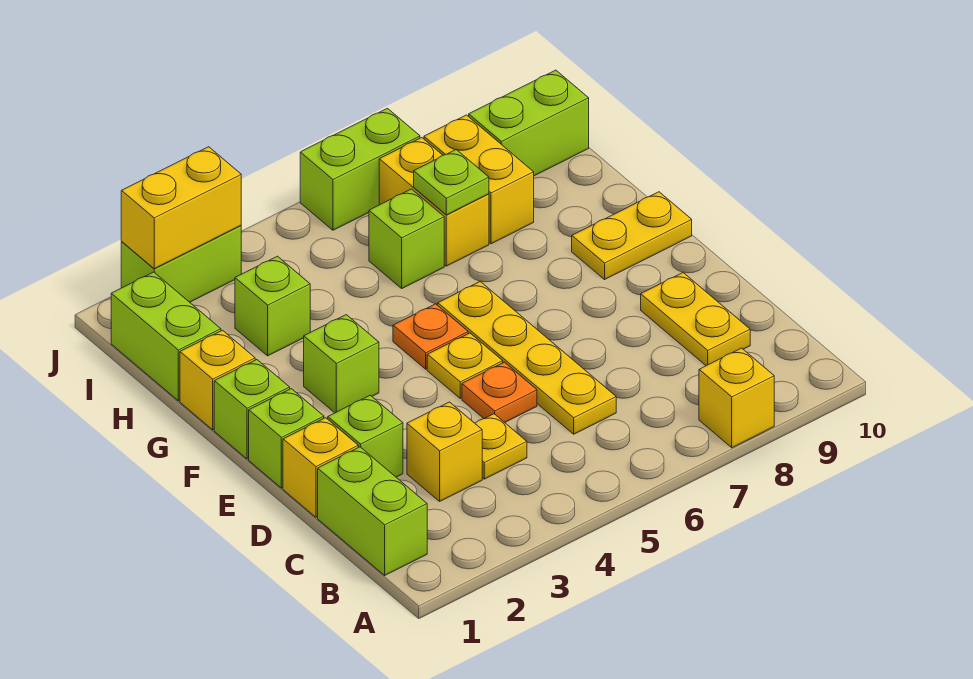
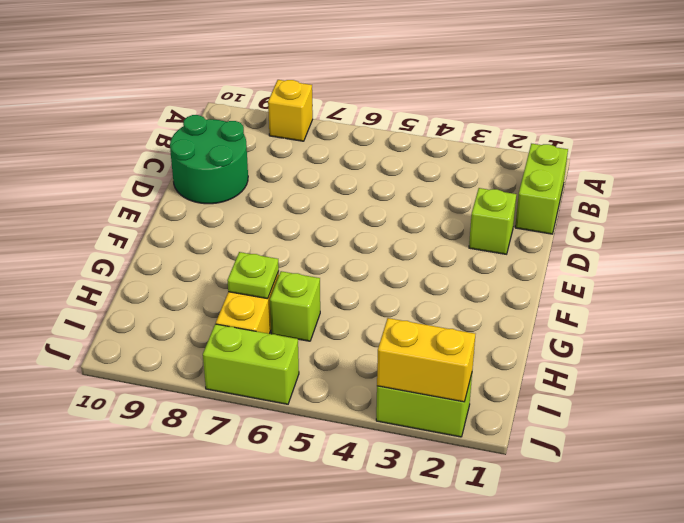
green round brick C9:D10 level 1 -> yellow plate C9:D9 level 1
none -> yellow brick C3 level 1
none -> yellow plate C4 level 1
none -> yellow plate C6:F6 level 1

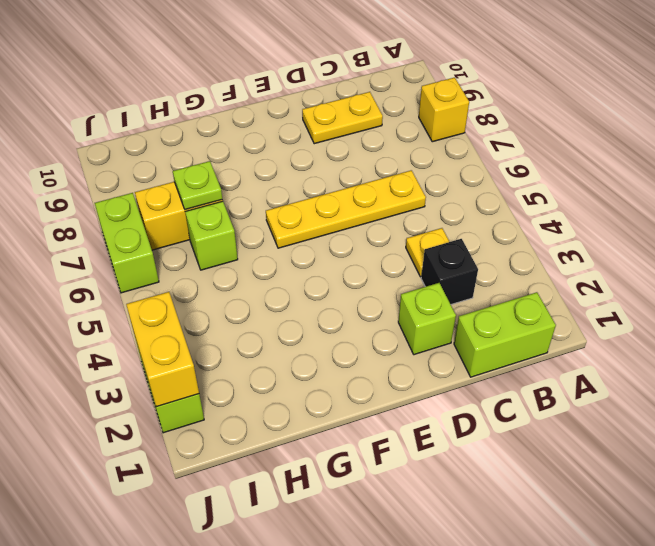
black brick C3 level 1 -> yellow brick C3 level 1
none -> yellow brick D1 level 1
none -> orange plate D5 level 1
none -> lime brick E1 level 1

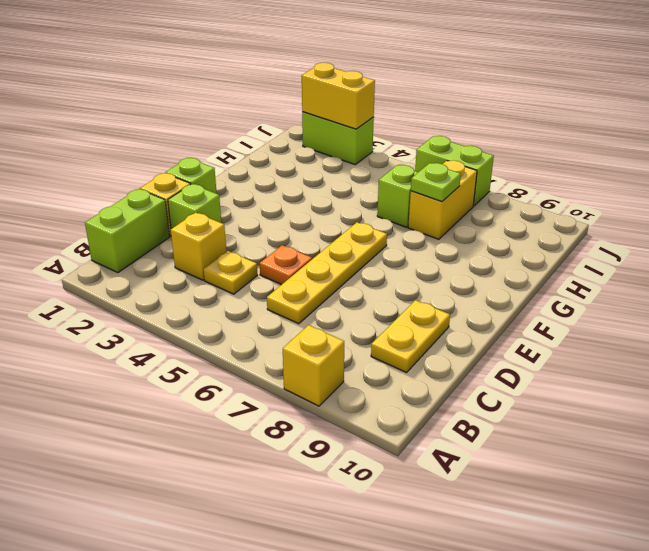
none -> yellow plate E5 level 1
none -> lime brick F1 level 1
none -> lime brick F3 level 1

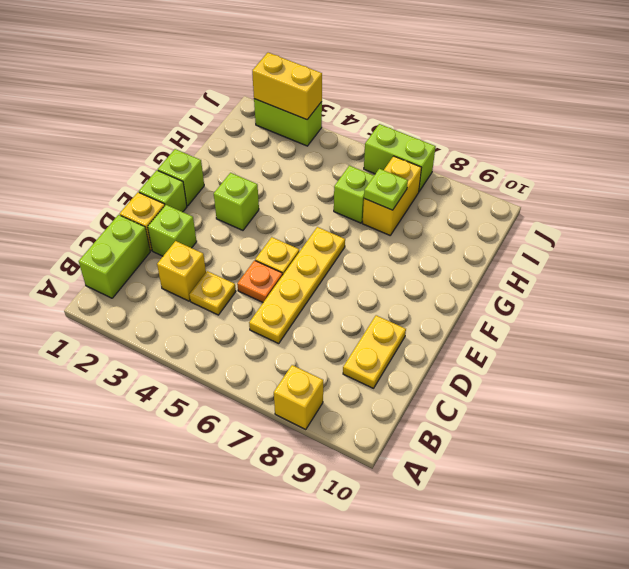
none -> orange plate F5 level 1
none -> yellow plate F9:F10 level 1
none -> yellow brick G1 level 1

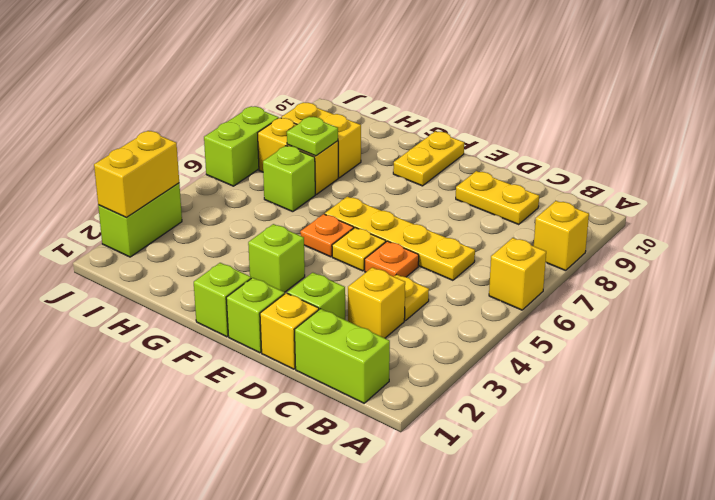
yellow brick A6 level 1 -> yellow brick G1 level 1
none -> lime brick H1:I1 level 1
none -> lime brick H3 level 1
none -> lime brick I9:I10 level 1

